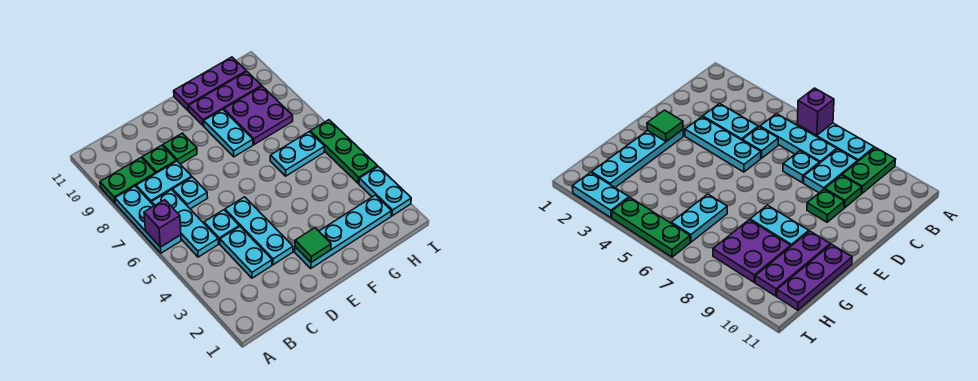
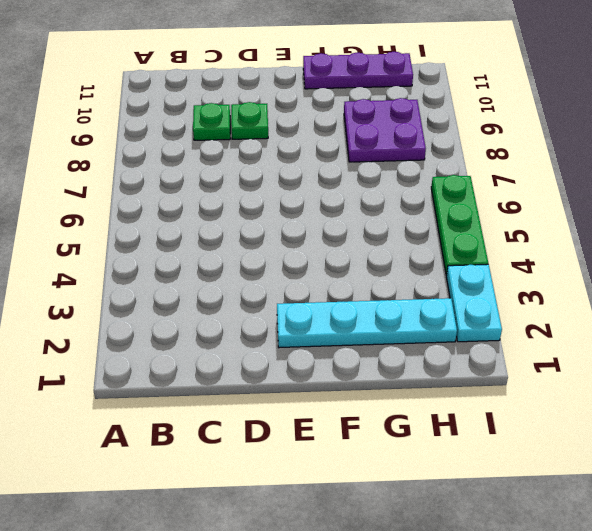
none -> cyan plate A6:A8 level 1
none -> green plate A9:B9 level 1
none -> cyan plate B5:B7 level 1

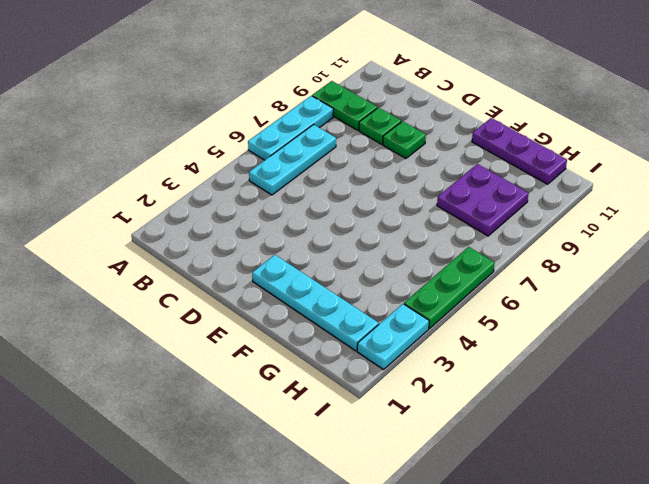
none -> cyan plate B8:C8 level 1
none -> cyan plate C3:C4 level 1
none -> cyan plate C5 level 1

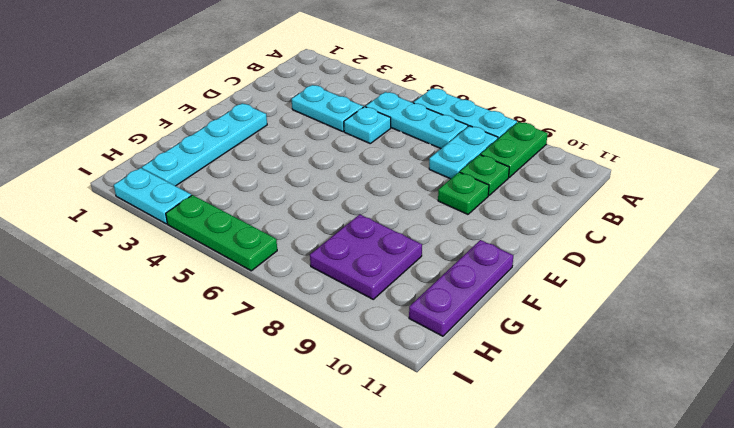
none -> cyan plate C7 level 1
none -> cyan plate D3:D5 level 1
none -> cyan plate F8:F9 level 1

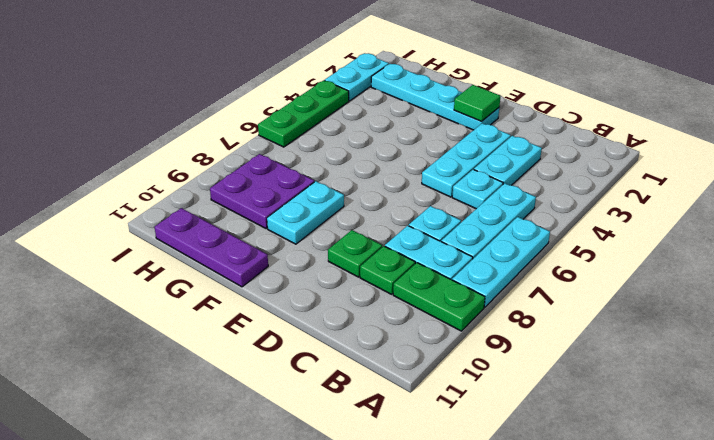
none -> purple plate F10:H10 level 1
none -> cyan plate G6:H6 level 1
none -> purple brick A6 level 2

